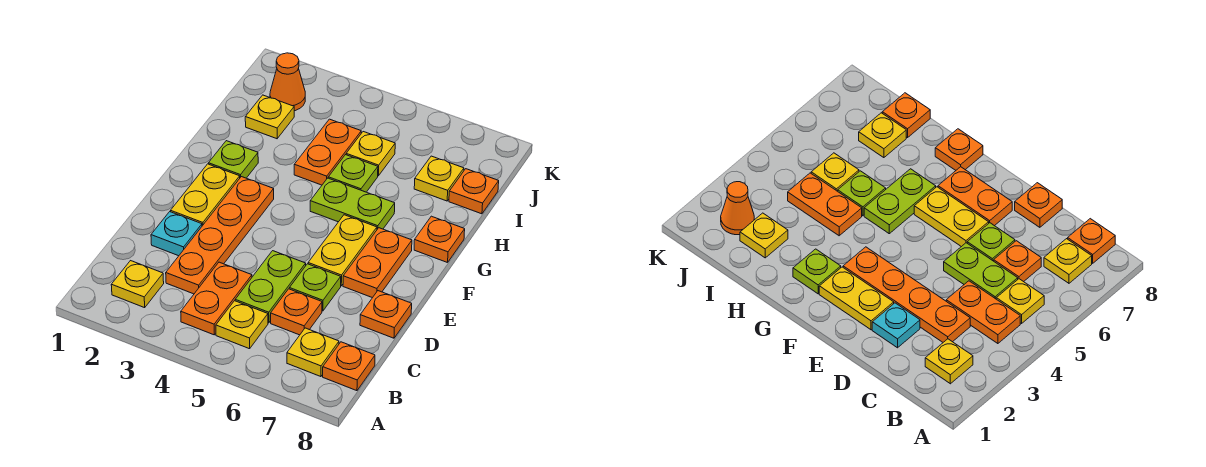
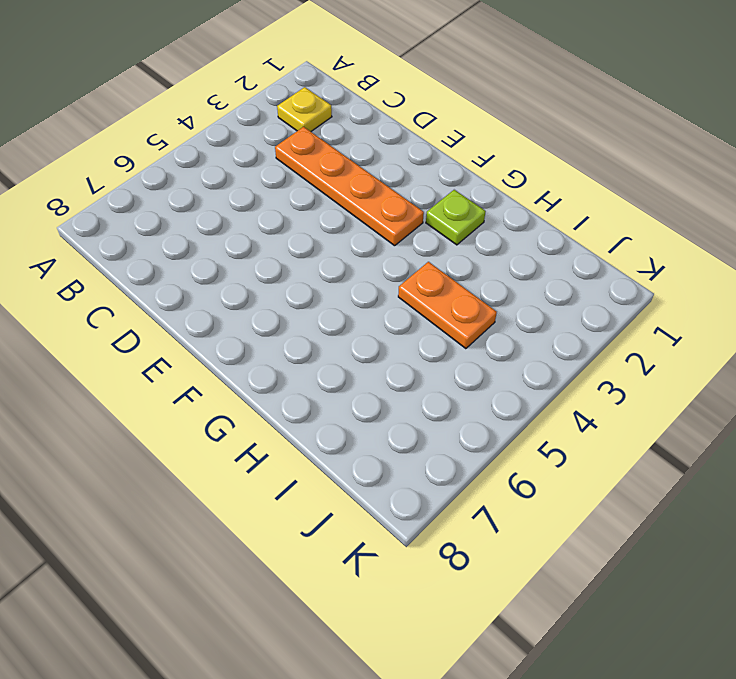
none -> orange plate B4:C4 level 1
none -> yellow plate B5 level 1
none -> yellow plate B7 level 1

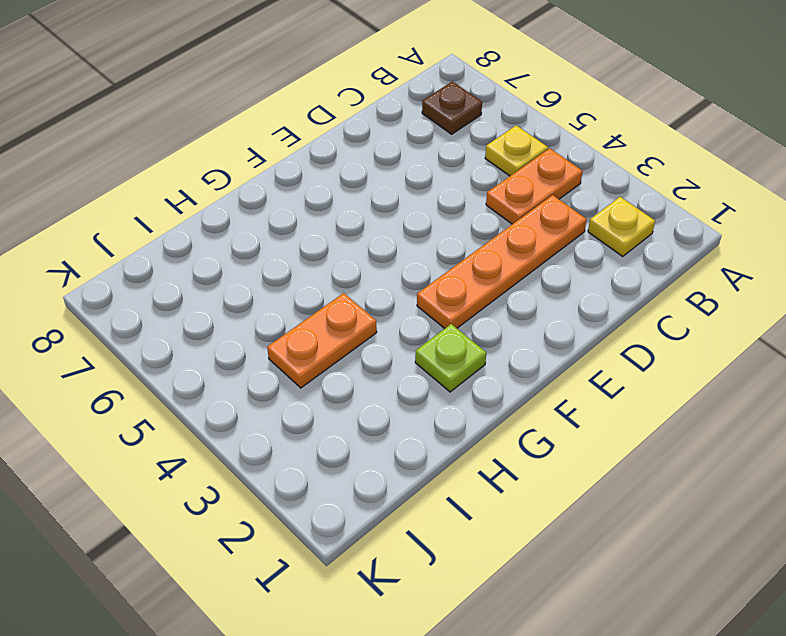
brown plate B7 level 1 -> yellow plate B7 level 1
none -> orange plate B8 level 1
none -> lime plate C5:D5 level 1
none -> orange plate C6 level 1

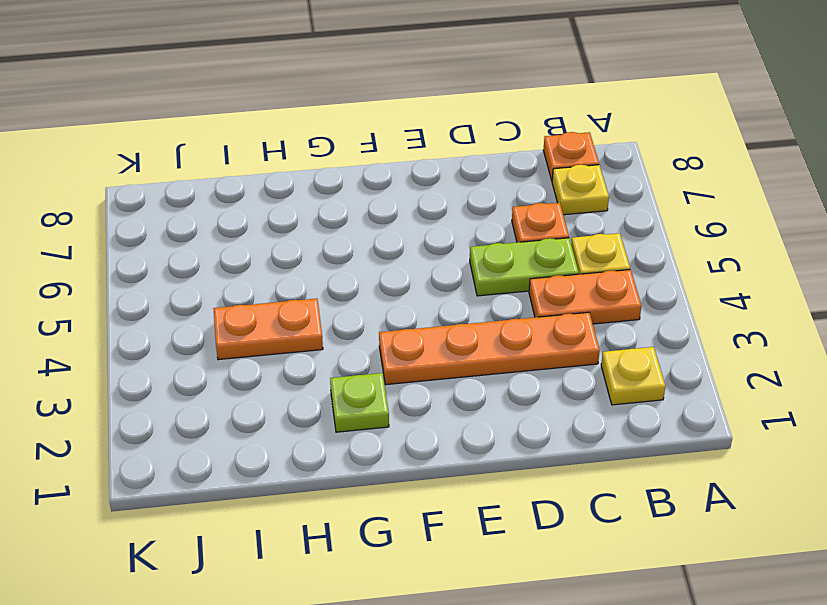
none -> cyan plate D2 level 1
none -> lime plate D6 level 1
none -> orange plate D8 level 1

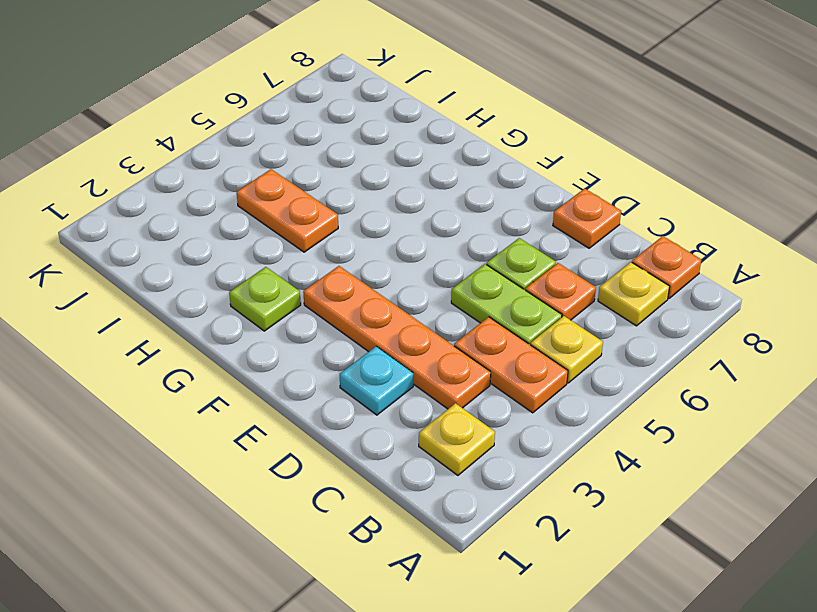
none -> yellow plate E2:F2 level 1
none -> yellow plate E6:F6 level 1
none -> orange plate E7:F7 level 1

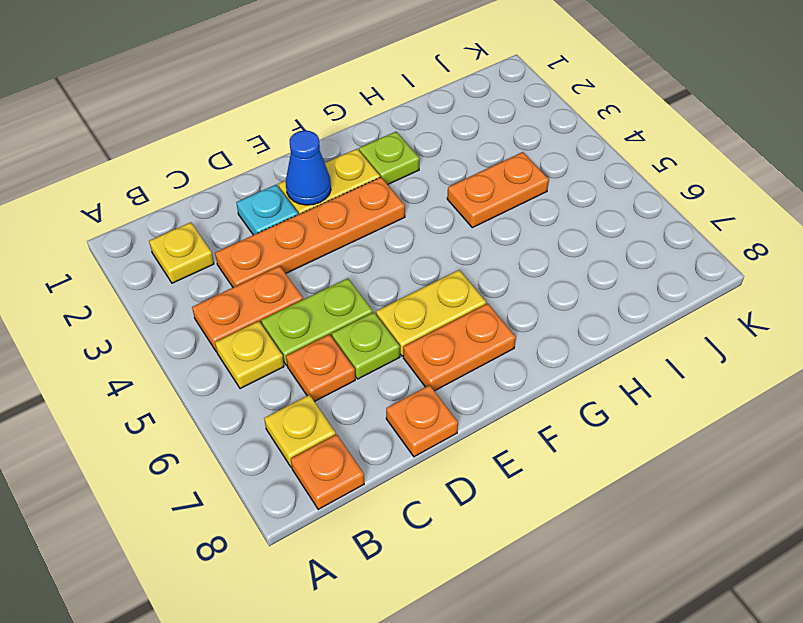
blue cone E2 level 2 -> none
none -> lime plate G5:G6 level 1
none -> orange plate G8 level 1
none -> lime plate H5 level 1

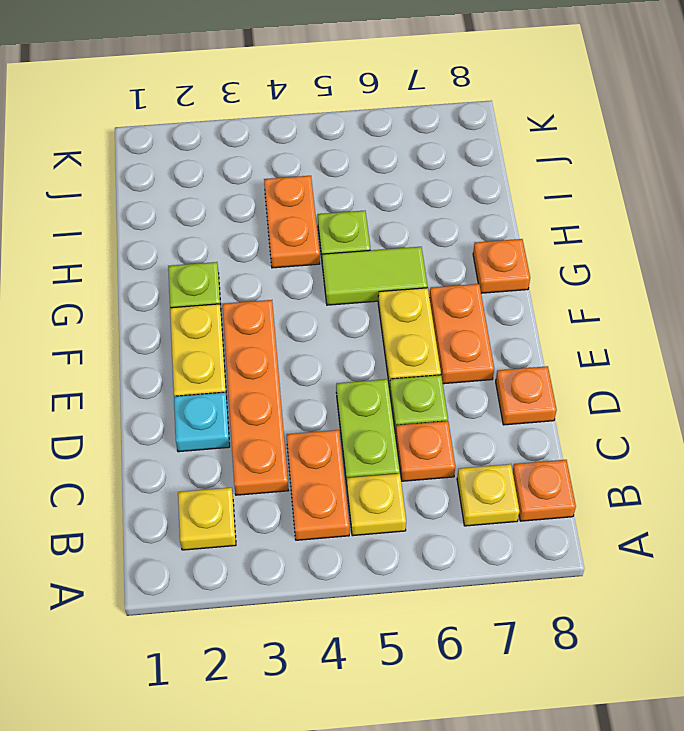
lime tile G5:G6 level 1 -> lime plate G5:G6 level 1
none -> yellow plate I2 level 1
none -> yellow plate I5 level 1
none -> yellow plate I7 level 1

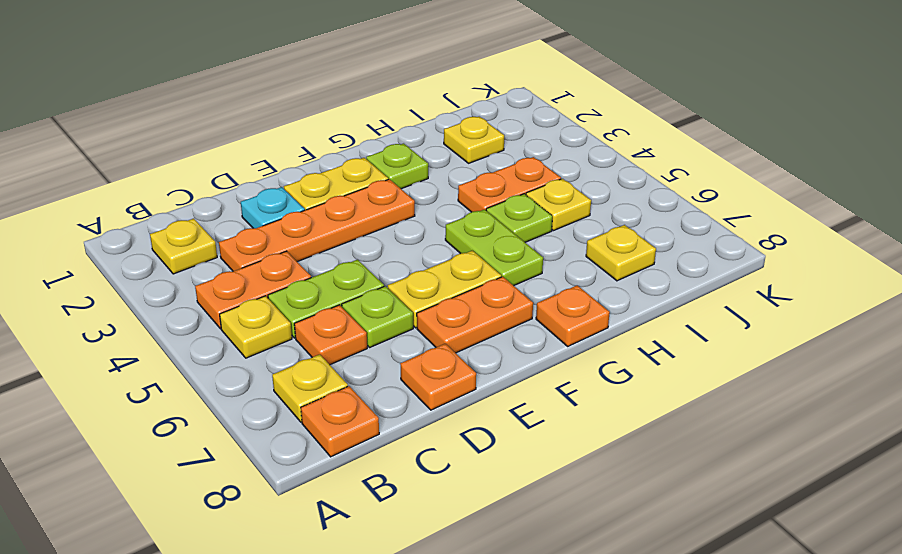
none -> orange plate I8 level 1
none -> orange cone J2 level 1

